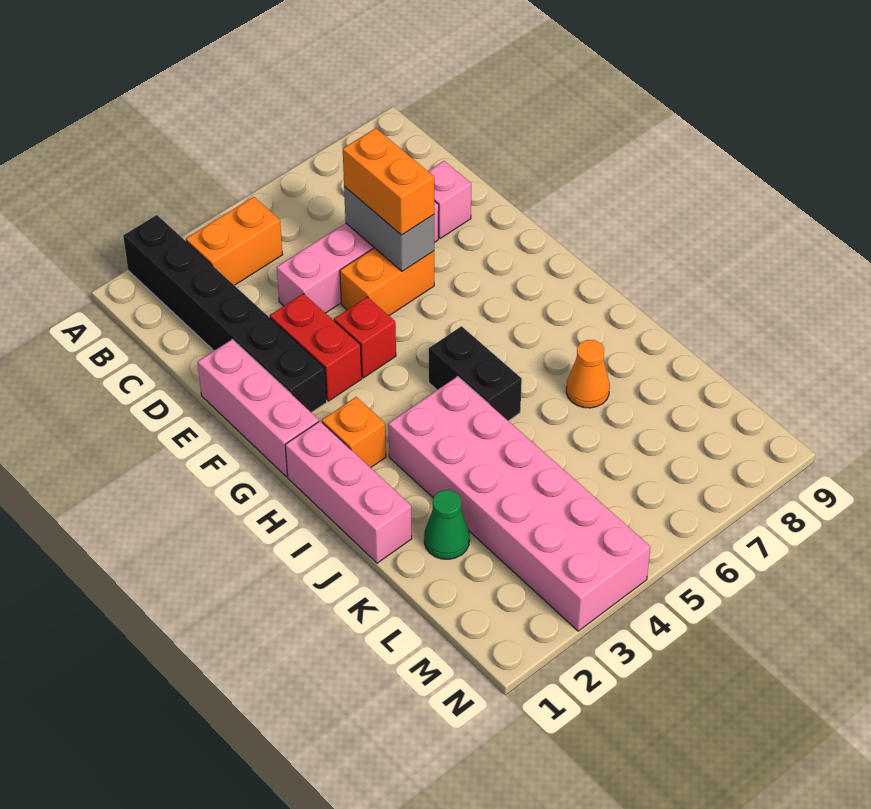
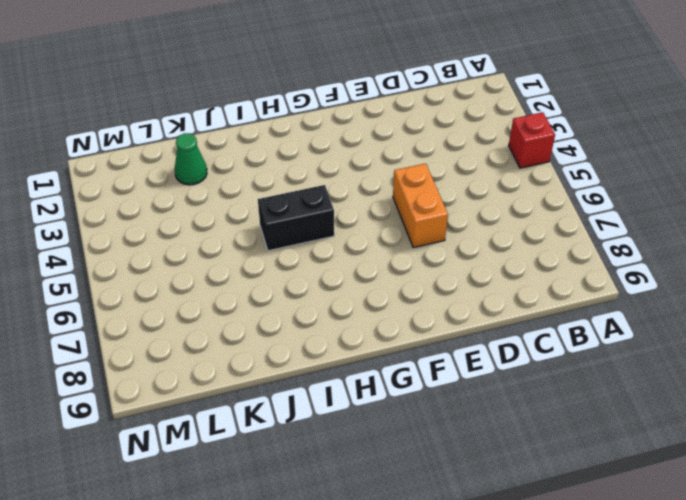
red brick A4 level 1 -> red brick F4 level 1
none -> black brick A2:F2 level 1
none -> orange brick B3:B4 level 1
none -> pink brick D4:D7 level 1

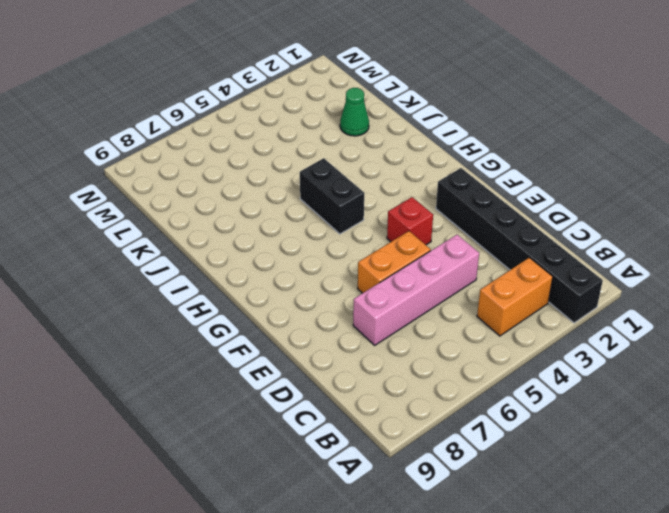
none -> pink brick D8 level 1
none -> pink brick E1:G1 level 1
none -> red brick E3:F3 level 1

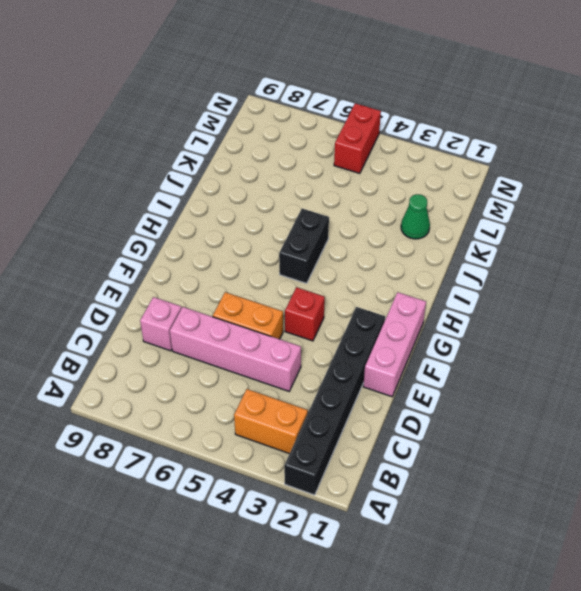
red brick M5:N5 level 1 -> red brick E3:F3 level 1
none -> pink brick H1:J1 level 1
none -> orange brick H2 level 1
none -> pink brick I3:N4 level 1

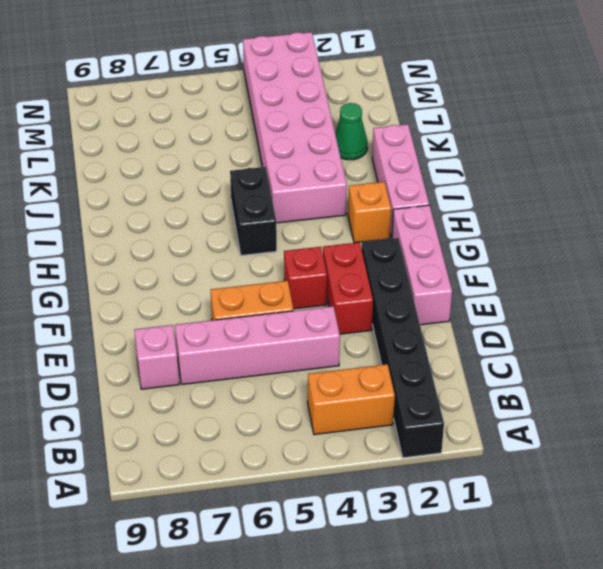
none -> orange cone J7 level 1
none -> grey brick D6:E6 level 2
none -> orange brick D6:E6 level 3

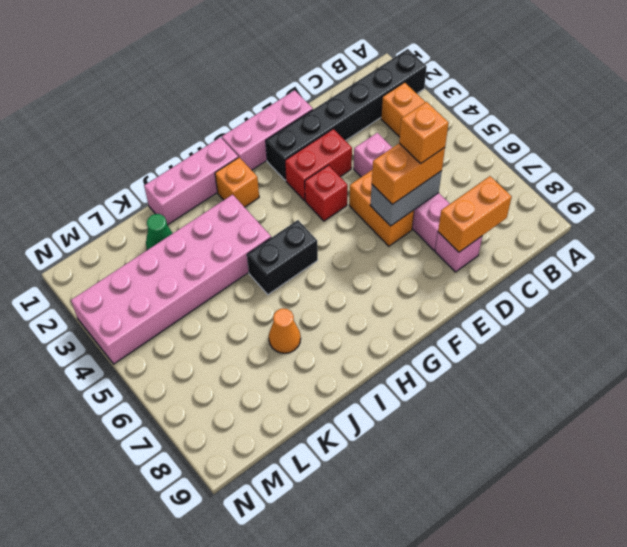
orange brick C8:D8 level 2 -> none
orange brick D6 level 4 -> none

